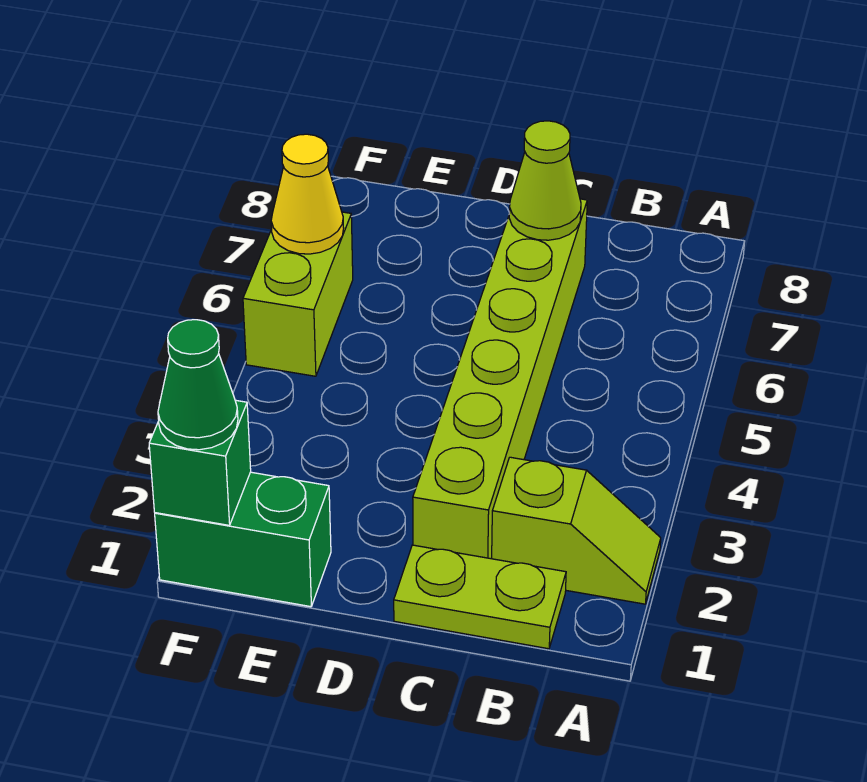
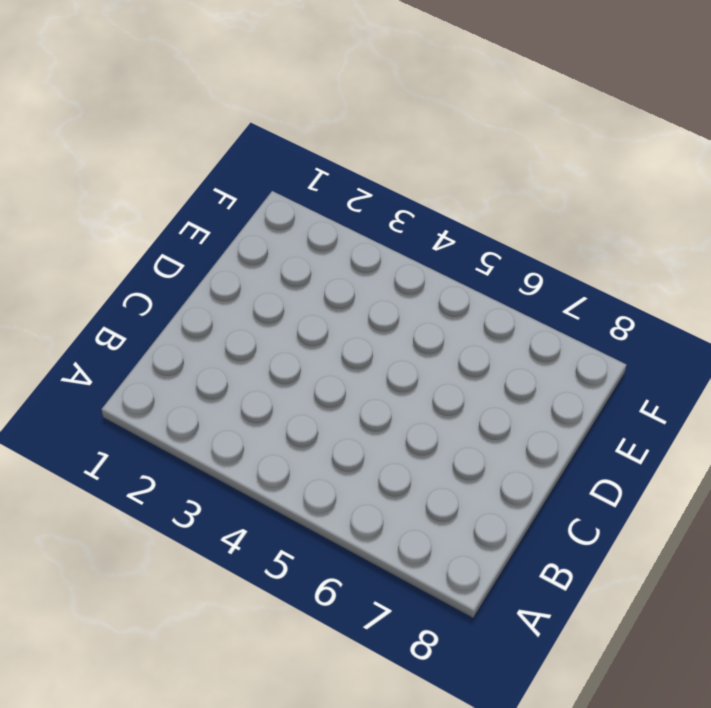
none -> lime slope A2:B2 level 1 top B
none -> lime plate B1:C1 level 1

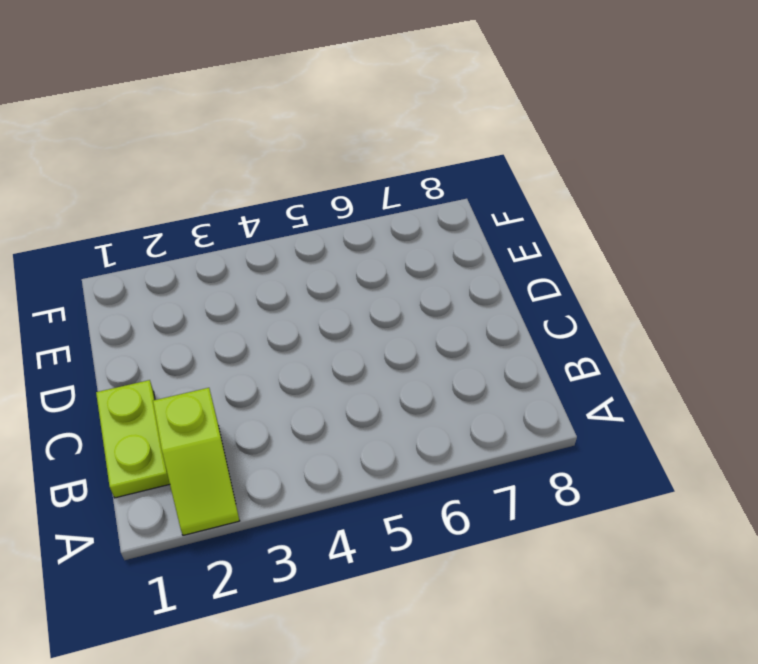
none -> lime brick C2:C7 level 1
none -> green brick E1:F1 level 1

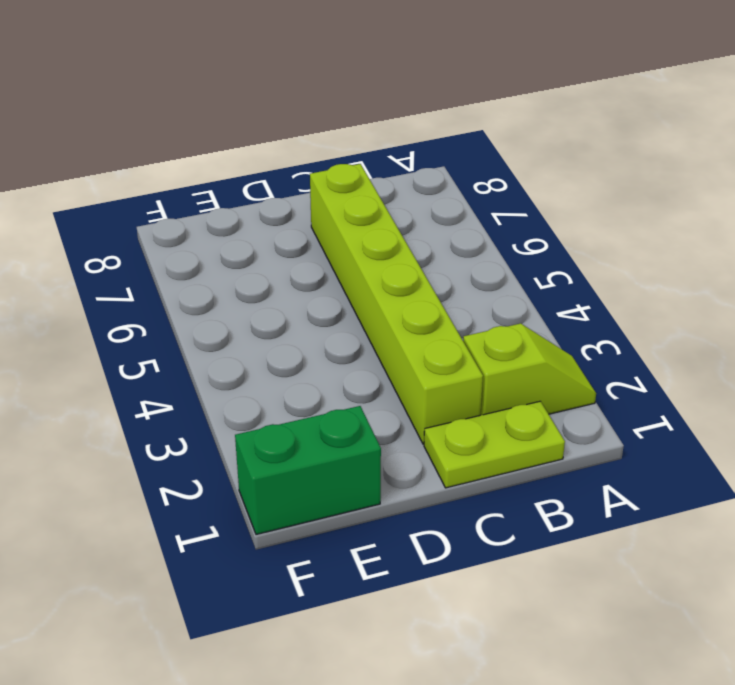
none -> lime brick F5:F6 level 1
none -> lime cone C7 level 2

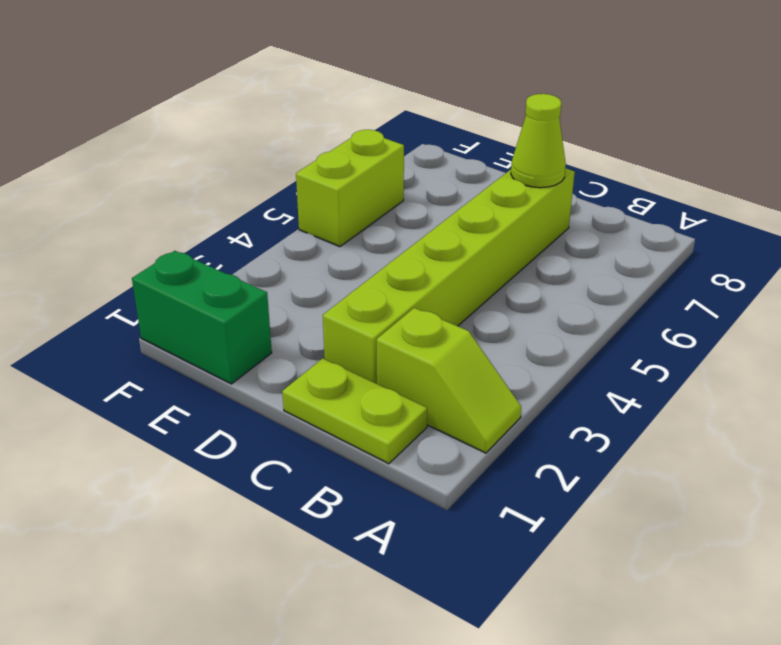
none -> green brick F1 level 2
none -> yellow cone F6 level 2

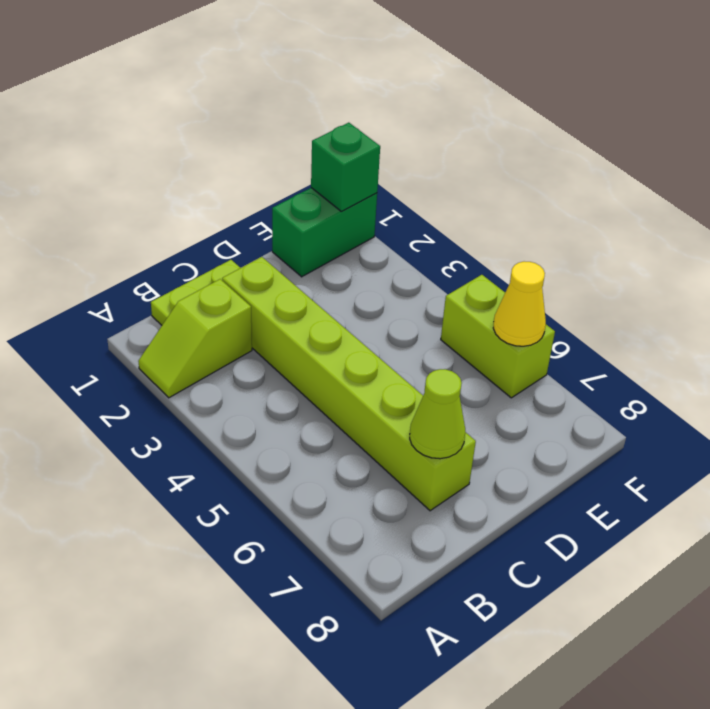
none -> green cone F1 level 3

